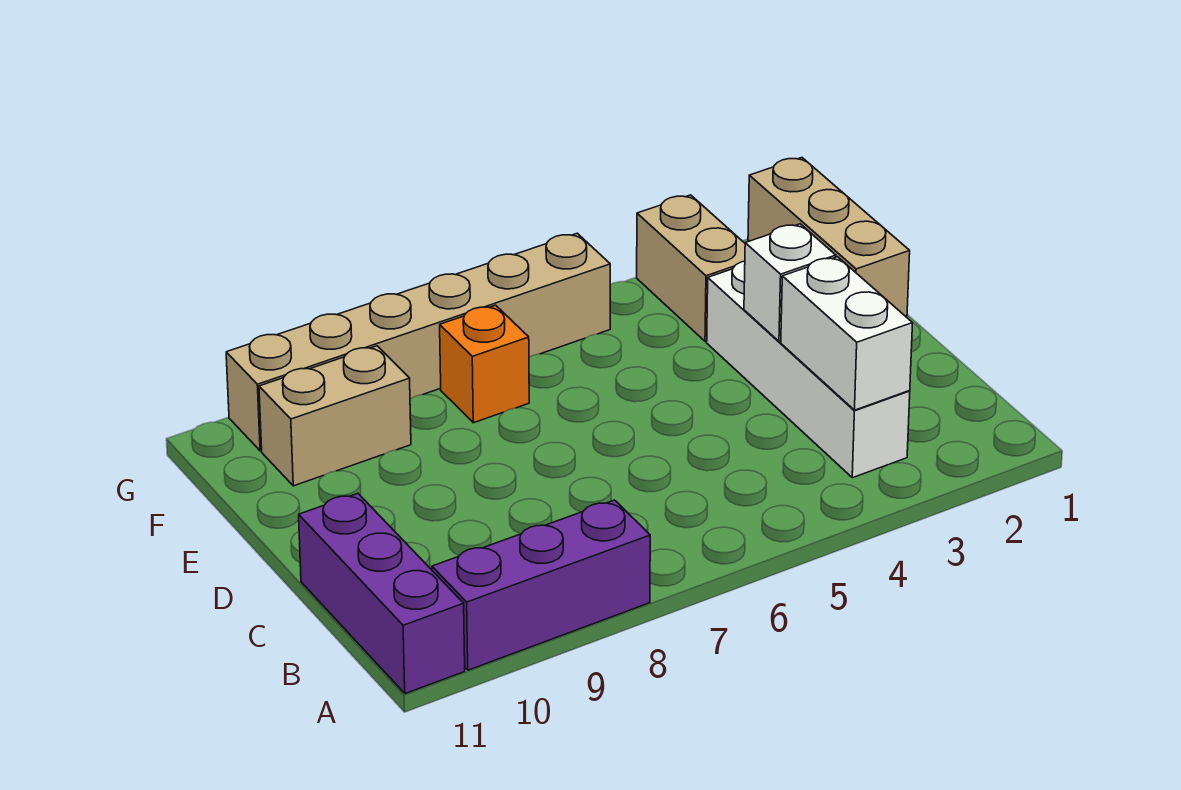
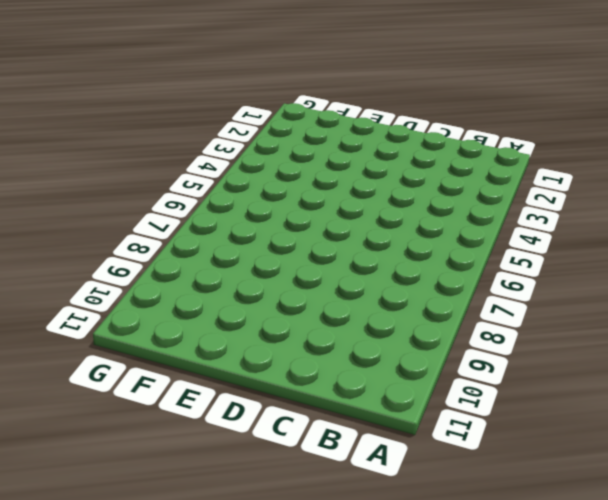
none -> purple brick A8:A10 level 1
none -> purple brick A11:C11 level 1

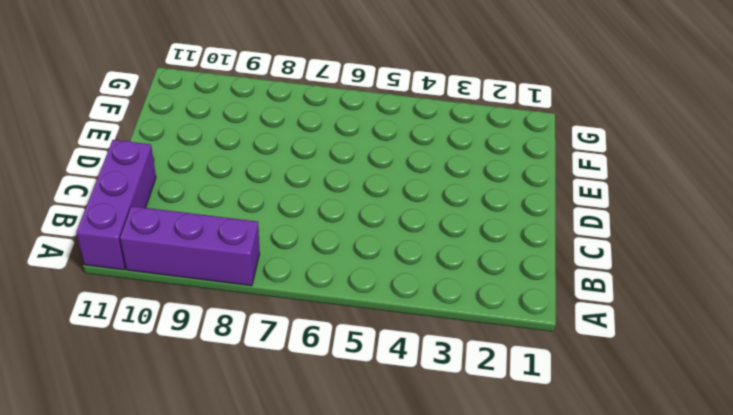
none -> white brick B3:E3 level 1
none -> tan brick E1:G1 level 1

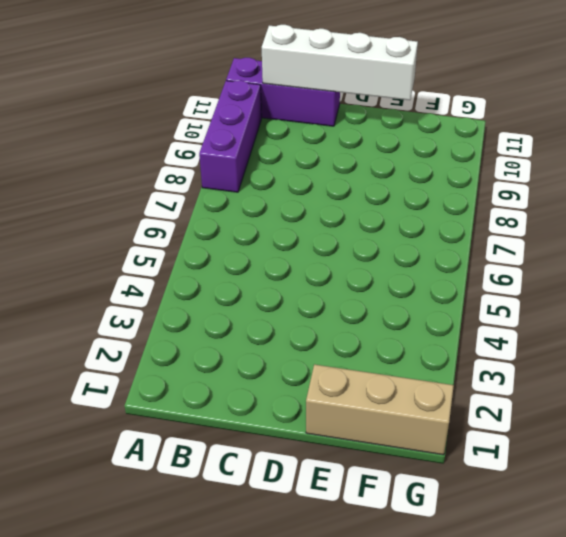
white brick B11:E11 level 2 -> white brick B3:E3 level 1
none -> tan brick F3:G3 level 1
none -> orange brick F7 level 1

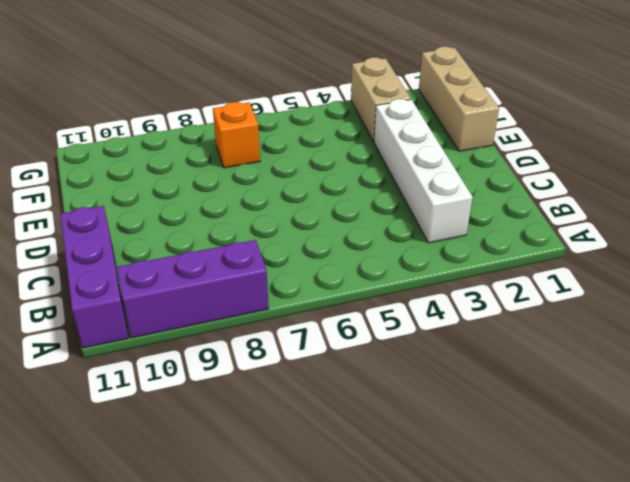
none -> tan brick F9:F10 level 1
none -> tan brick G5:G10 level 1

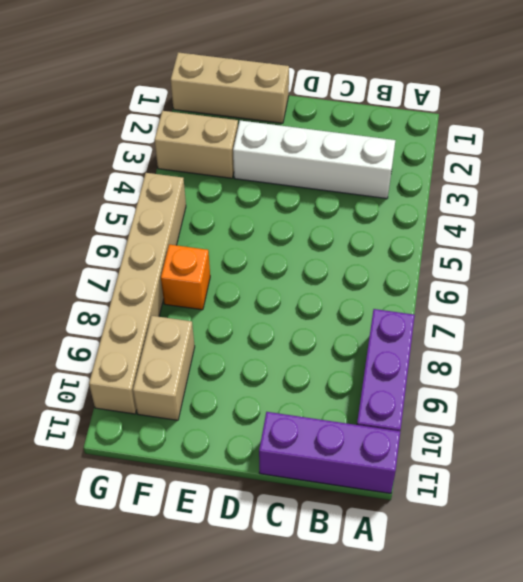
none -> white brick B3:C3 level 2
none -> white brick D3 level 2

